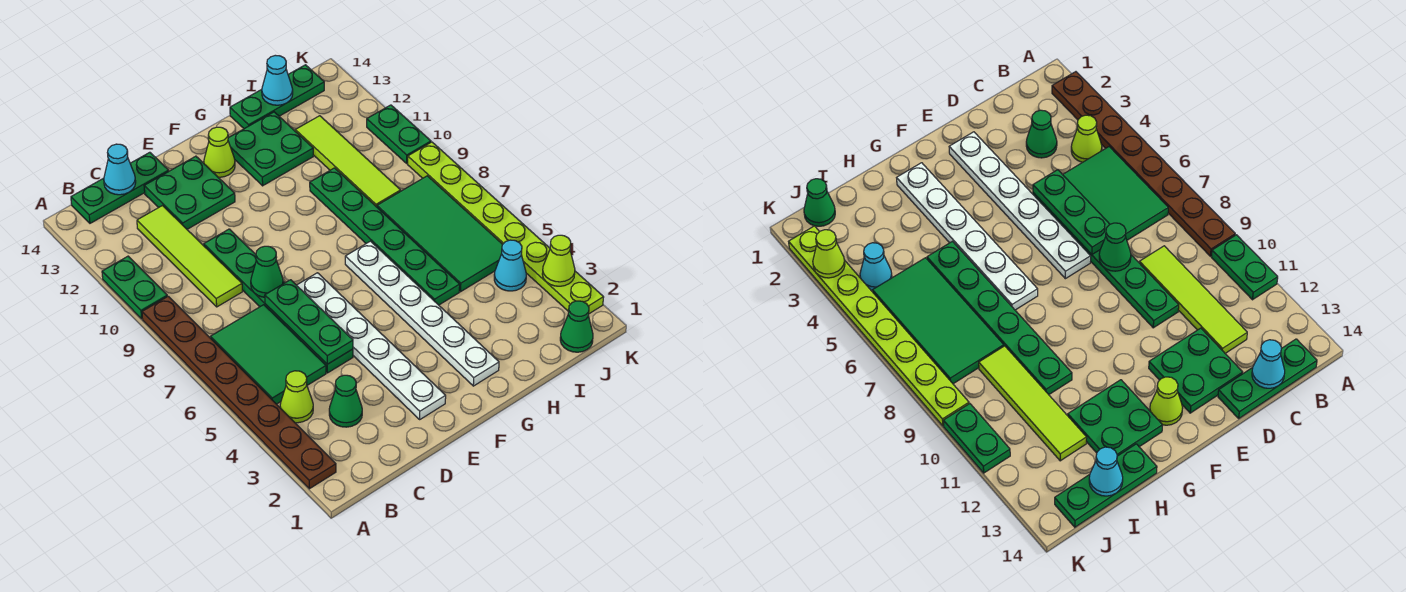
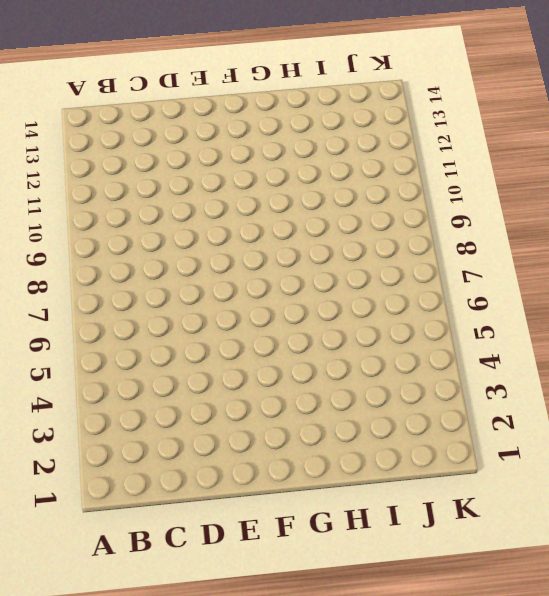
none -> brown plate A2:A9 level 1
none -> green plate A10:A11 level 1
none -> lime cone B4 level 1

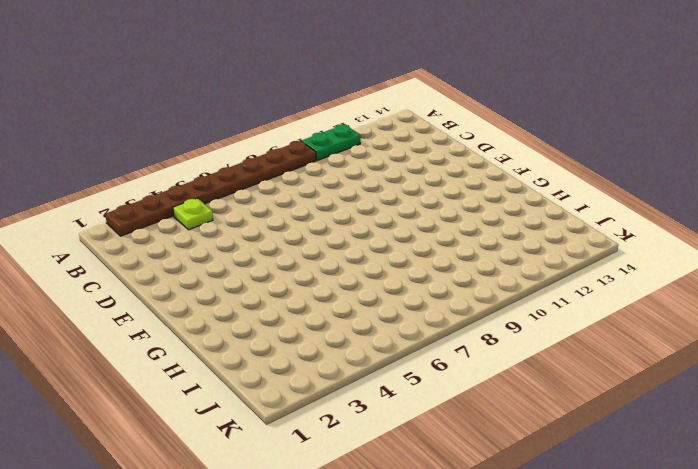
lime plate B4 level 1 -> lime cone B4 level 1
none -> green tile B5:C7 level 1
none -> green plate B14:D14 level 1
none -> green cone C3 level 1

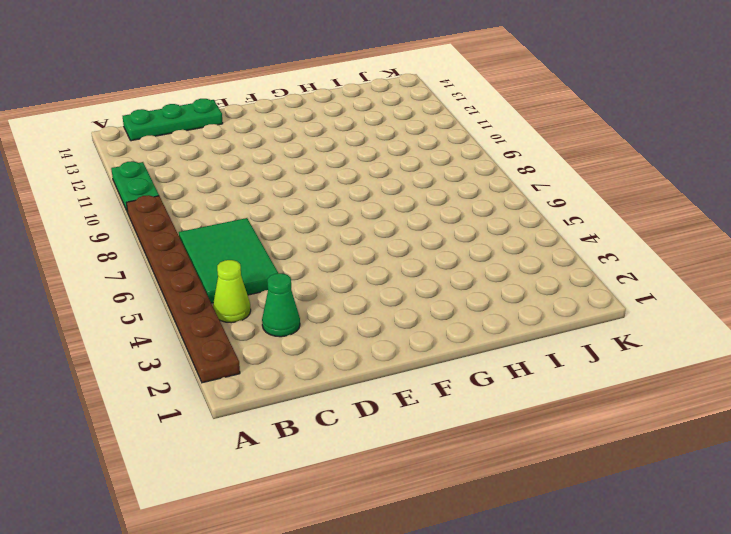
none -> lime tile C9:C12 level 1
none -> green plate D5:D10 level 1
none -> green plate D12:E13 level 1

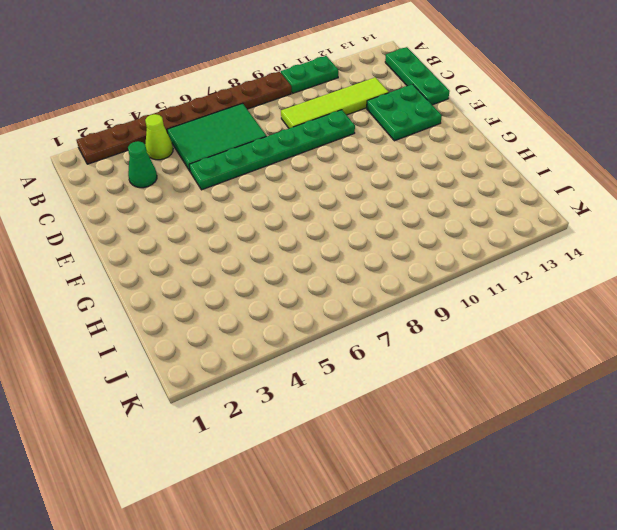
none -> white plate E2:E7 level 1
none -> lime cone F13 level 1
none -> white plate G2:G7 level 1

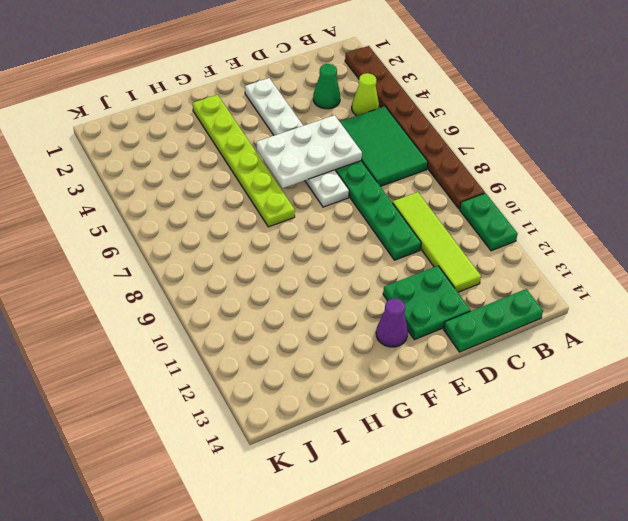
white plate D5:F6 level 2 -> green plate D5:D7 level 2
purple cone F13 level 1 -> lime cone F13 level 1
lime plate G2:G7 level 1 -> white plate G2:G7 level 1
none -> green plate G12:H13 level 1
none -> green plate H5:H10 level 1
none -> green plate H14:J14 level 1

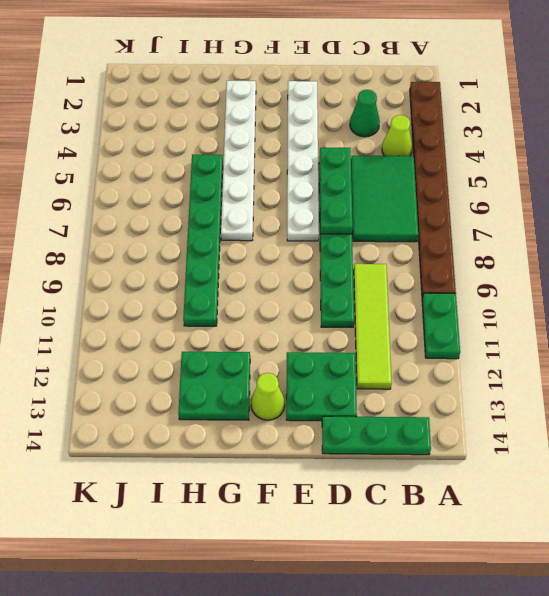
none -> green plate H14:J14 level 1
none -> green tile I5:J8 level 1
none -> lime tile I9:I12 level 1

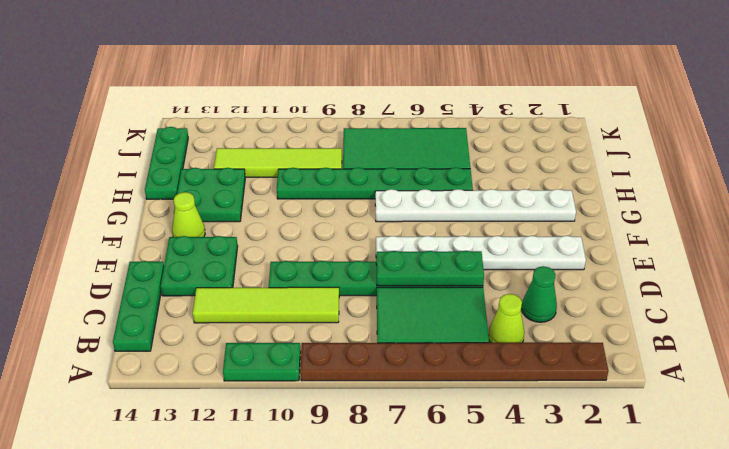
none -> green cone J1 level 1
none -> cyan cone J4 level 1
none -> lime plate K2:K9 level 1

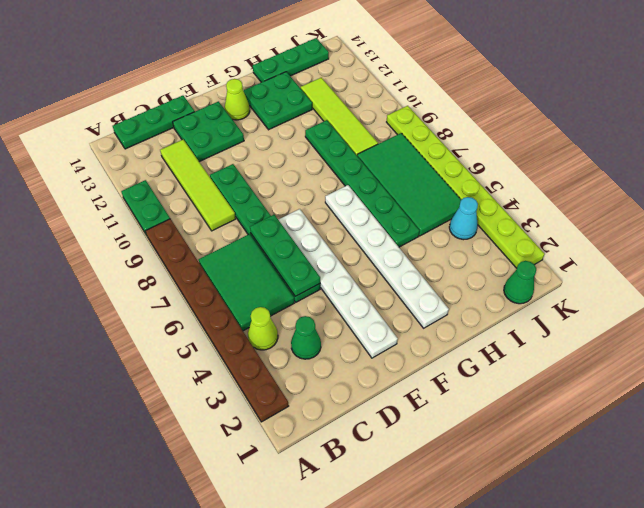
none -> green plate K10:K11 level 1
none -> cyan cone C14 level 2
none -> green cone D8 level 2

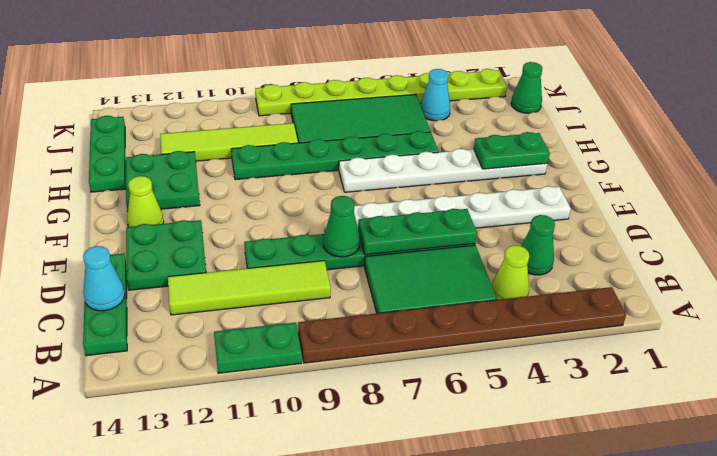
green plate G2:G3 level 2 -> green plate K10:K11 level 1
none -> cyan cone I14 level 2
none -> lime cone K3 level 2

